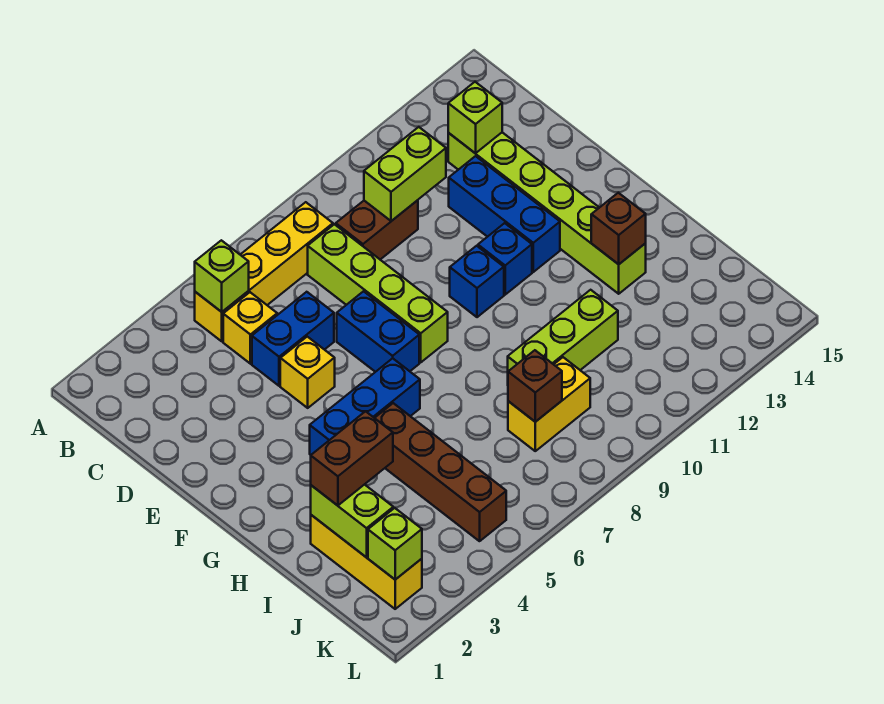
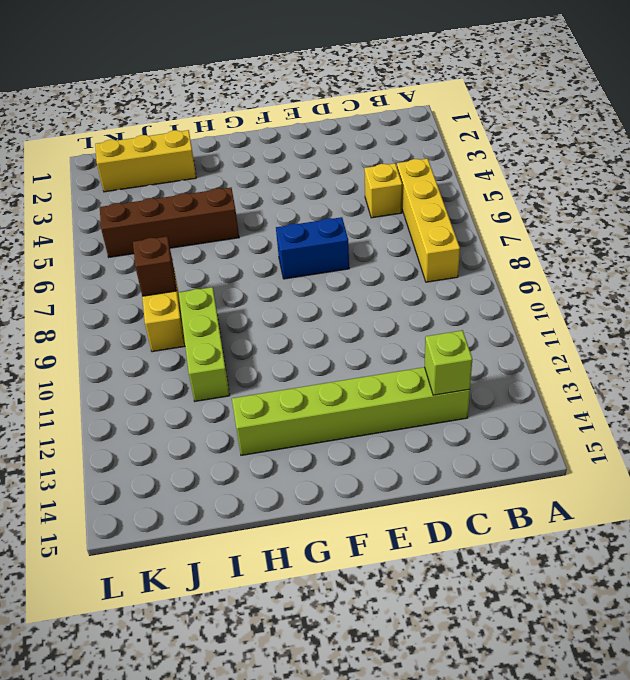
none -> lime brick C8:F8 level 1
none -> brown brick C9:C10 level 1
none -> blue brick D5:D6 level 1

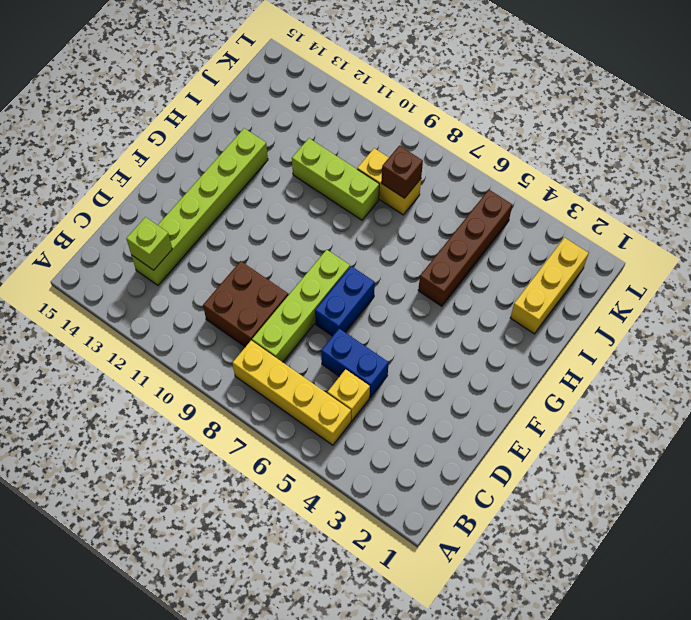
brown brick C9:D10 level 1 -> brown brick C9:C10 level 1
none -> blue brick D12:F12 level 1
none -> yellow brick E5 level 1
none -> blue brick F10 level 1

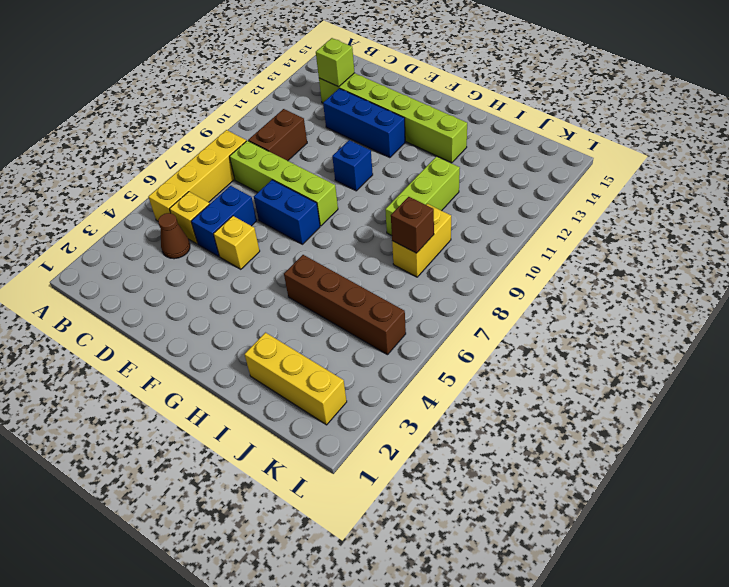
brown cone C4 level 1 -> none
none -> blue brick F11 level 1
none -> blue brick G4:G6 level 1
none -> lime brick B5 level 2

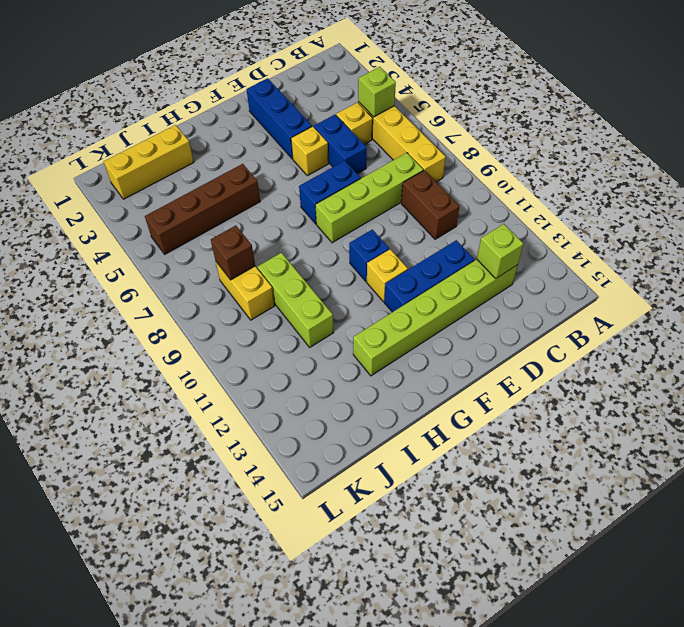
blue brick E2:E4 level 1 -> blue brick G4:G6 level 1
yellow brick F11 level 1 -> blue brick F11 level 1
none -> lime brick C10:C11 level 2
none -> brown brick H13 level 2
none -> lime brick I2:J2 level 2

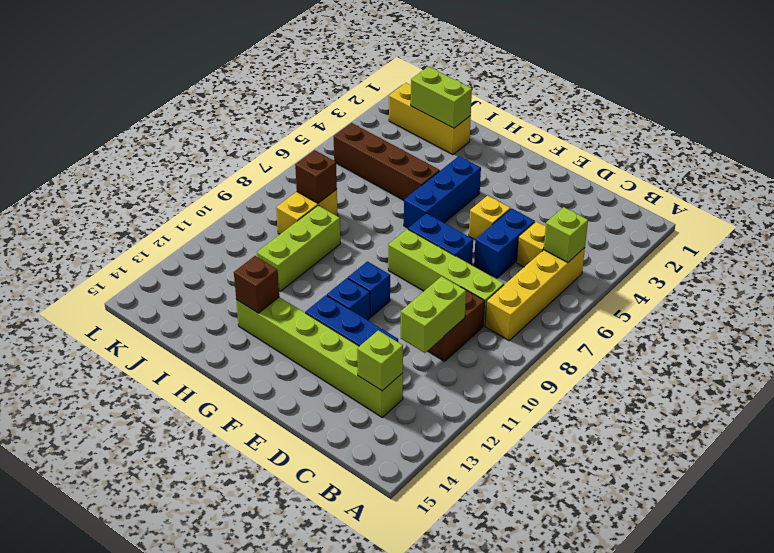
none -> lime brick K2 level 2
none -> brown brick I2:I3 level 3

